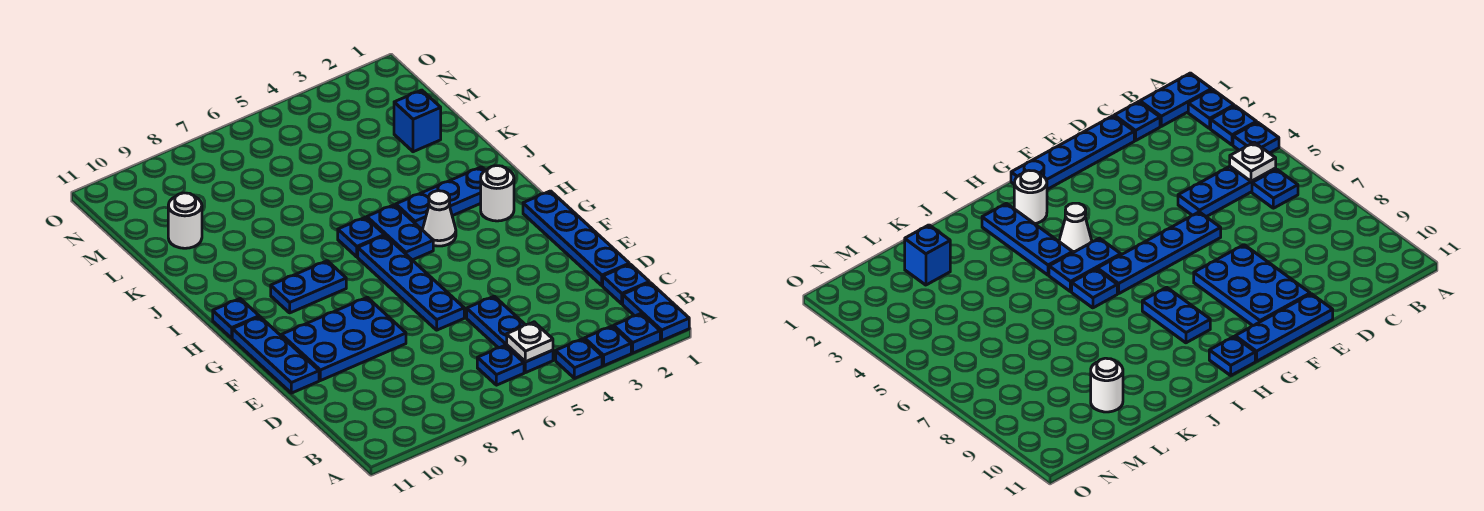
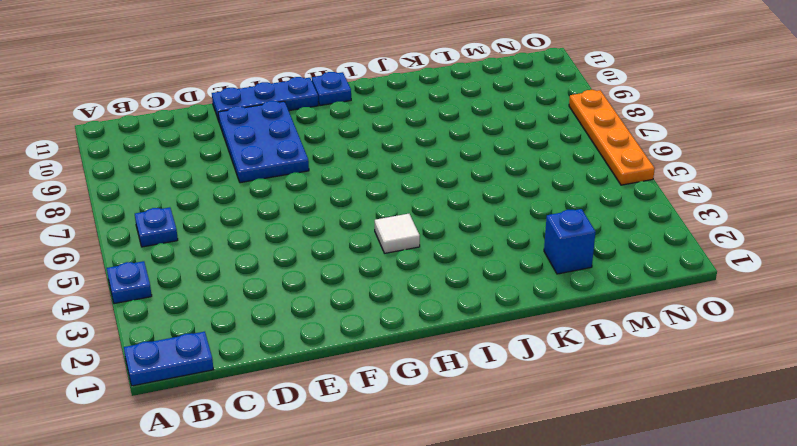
white tile H4 level 1 -> white cone H4 level 1
orange plate O5:O8 level 1 -> none
none -> blue plate A2 level 1
none -> blue plate A3 level 1
none -> blue plate B5:D5 level 1

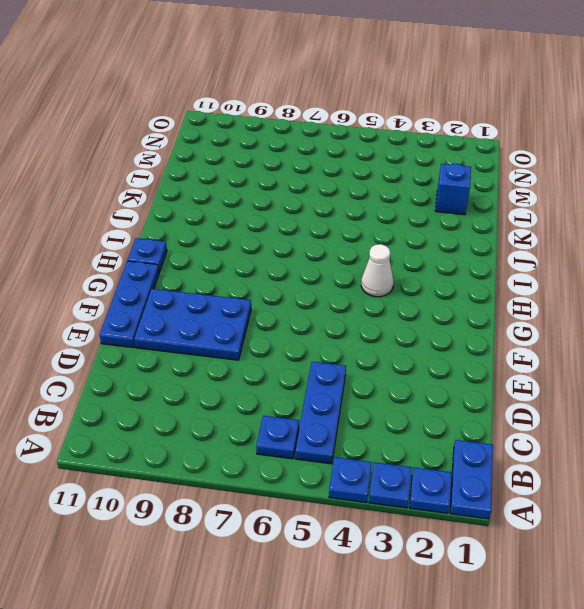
none -> blue plate C1 level 1
none -> blue plate D1:G1 level 1
none -> blue plate E6:H6 level 1

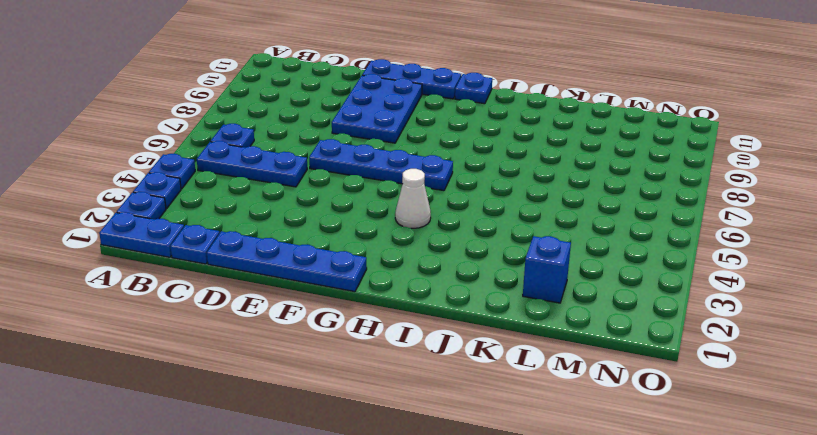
none -> white round brick H2 level 1
none -> blue plate H5:I5 level 1
none -> blue plate H8:H9 level 1

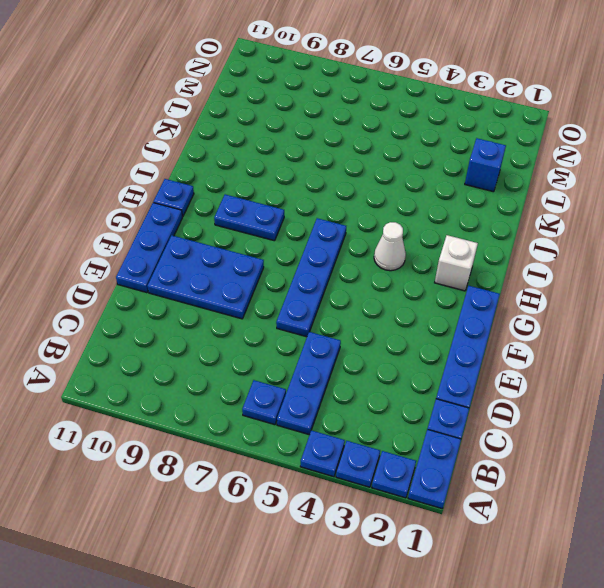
white brick H2 level 1 -> white round brick H2 level 1
none -> blue plate H5:I5 level 1
none -> blue plate I2:I4 level 1
none -> blue plate I6 level 1

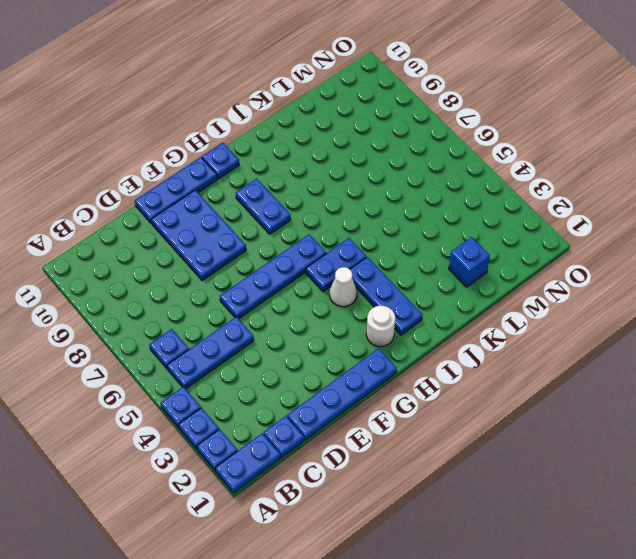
none -> blue plate I6 level 1
none -> white round brick L10 level 1
none -> white plate B5 level 2

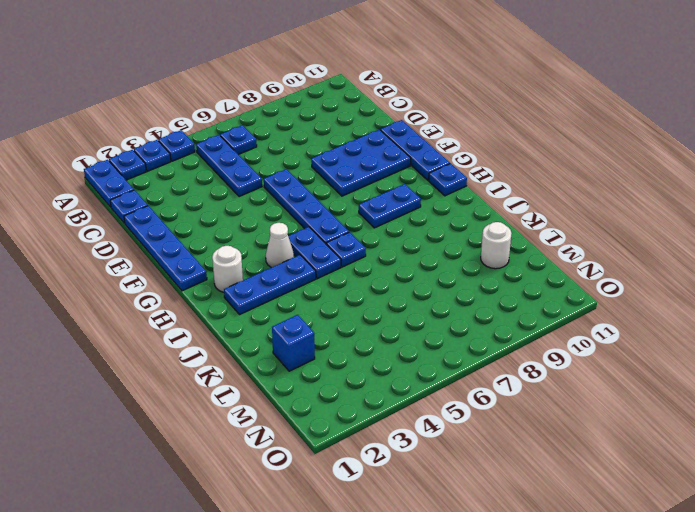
none -> white plate B5 level 2

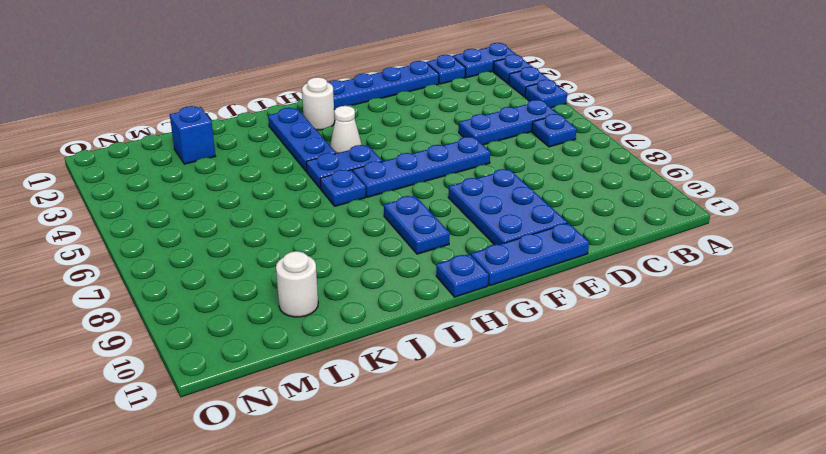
none -> white plate B5 level 2

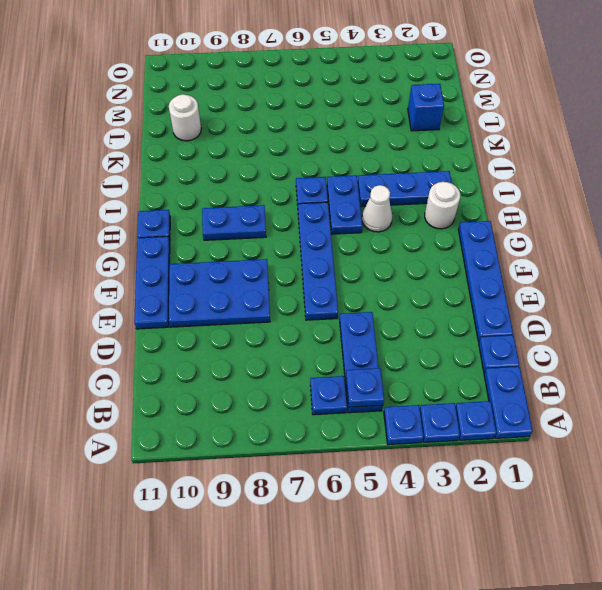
blue plate B5 level 2 -> white plate B5 level 2

